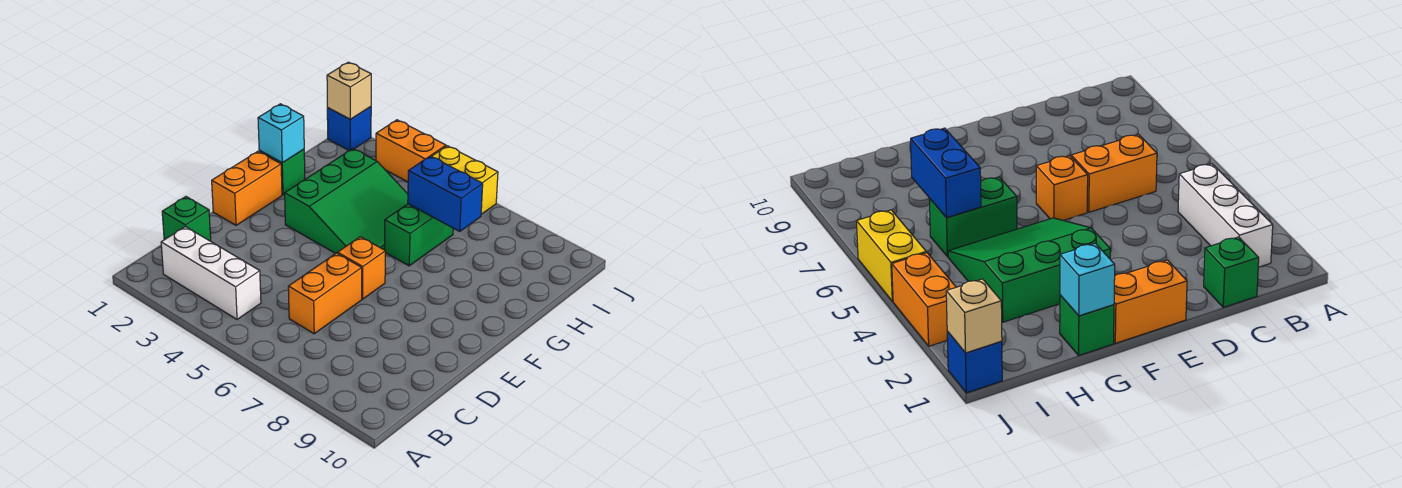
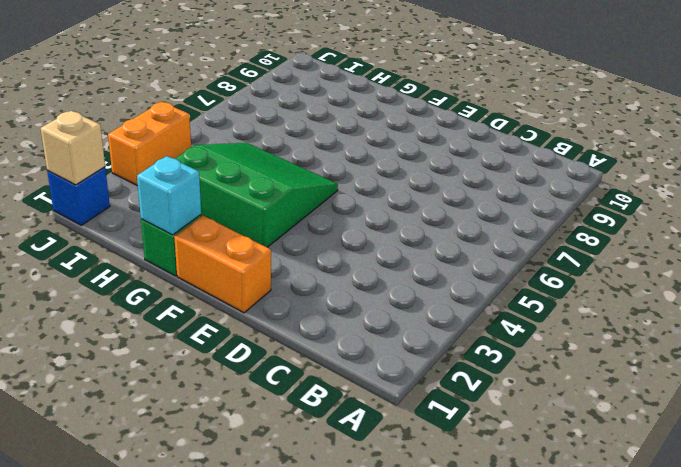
none -> white brick B2:B4 level 1
none -> green brick C1 level 1
none -> orange brick C6:D6 level 1

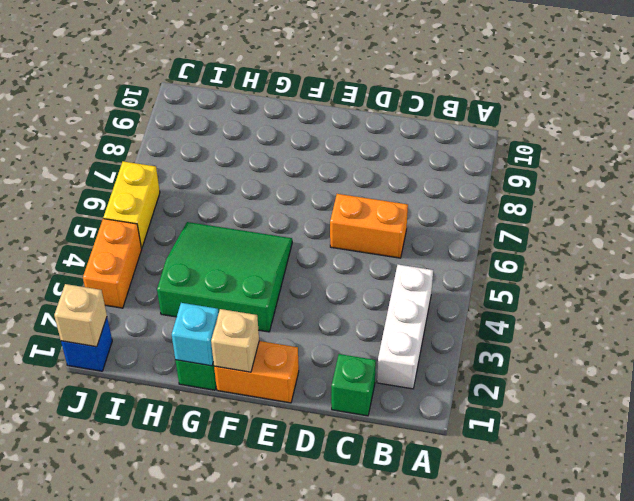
tan brick F1 level 2 -> none
none -> orange brick E6 level 1
none -> green brick G6:H6 level 1
none -> blue brick H6:H7 level 2

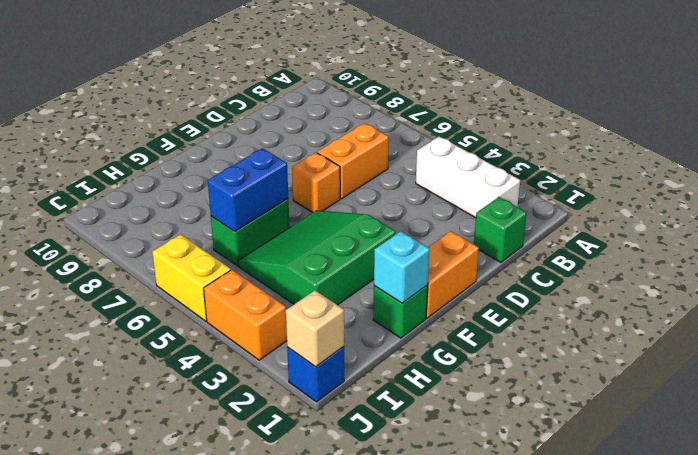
blue brick G6:H6 level 2 -> blue brick H6:H7 level 2

